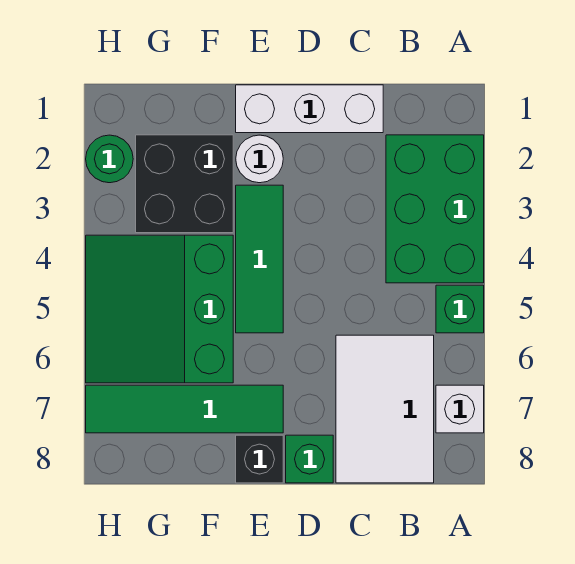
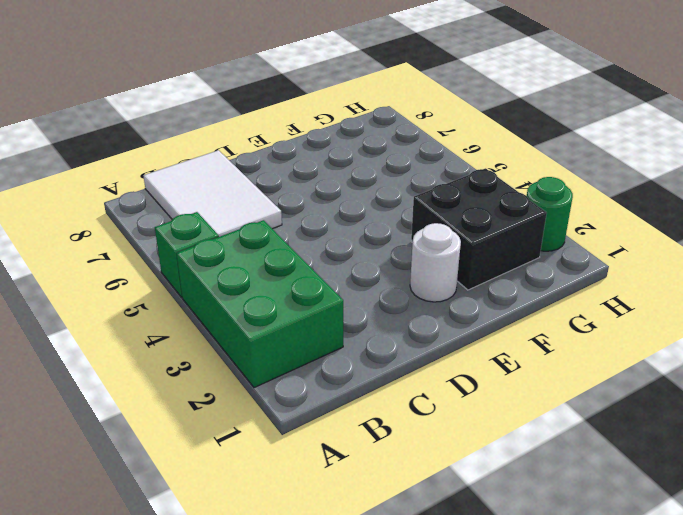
none -> white brick A7 level 1
none -> white brick C1:E1 level 1
none -> green brick D8 level 1

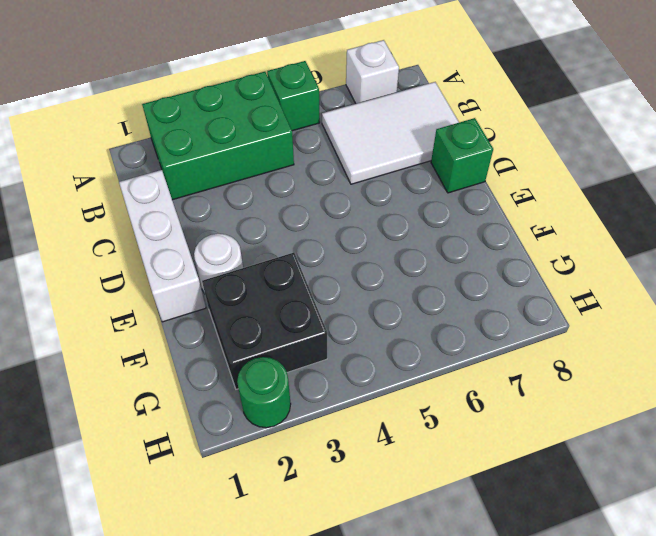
none -> green tile E3:E5 level 1
none -> green tile E7:H7 level 1
none -> black brick E8 level 1

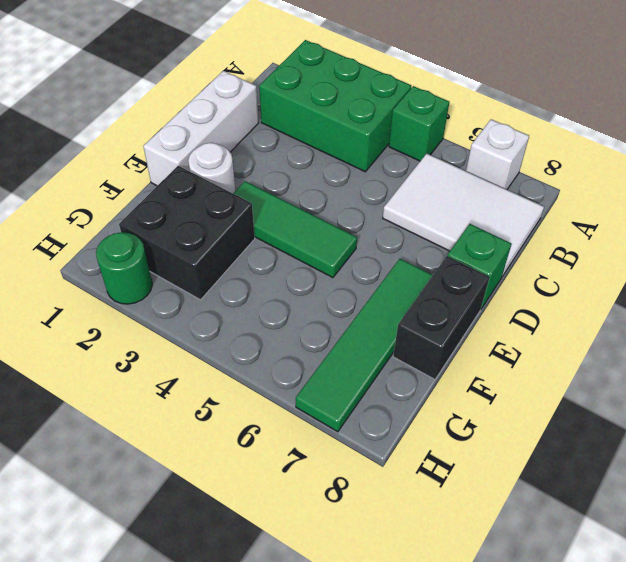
black brick E8:F8 level 1 -> black brick E8 level 1
none -> green slope F4:H6 level 1 top F

